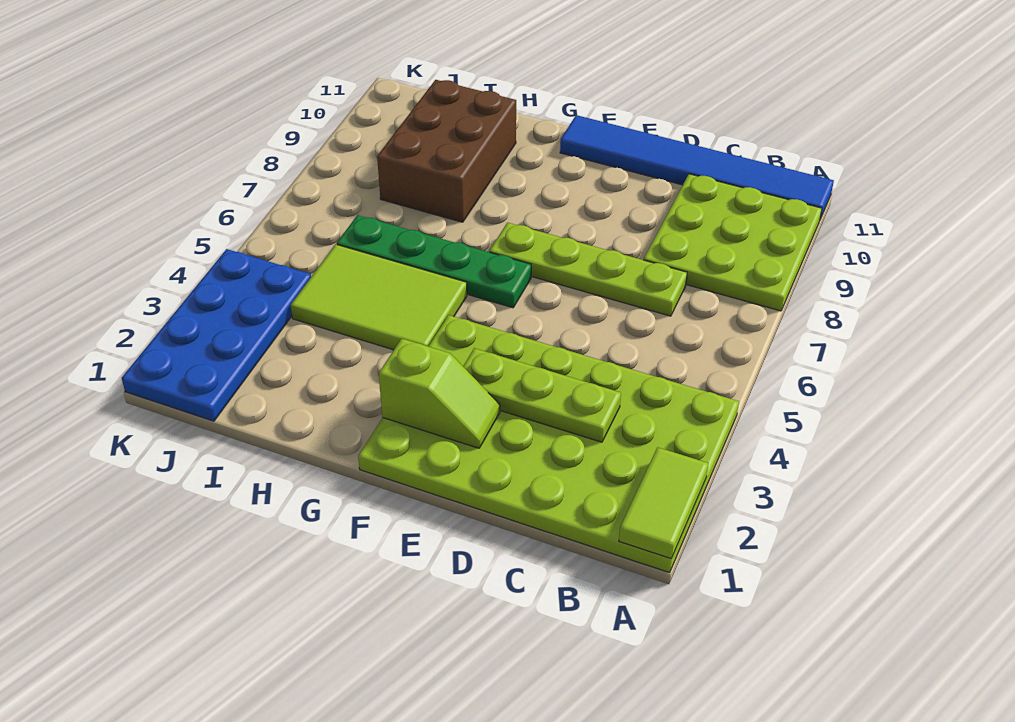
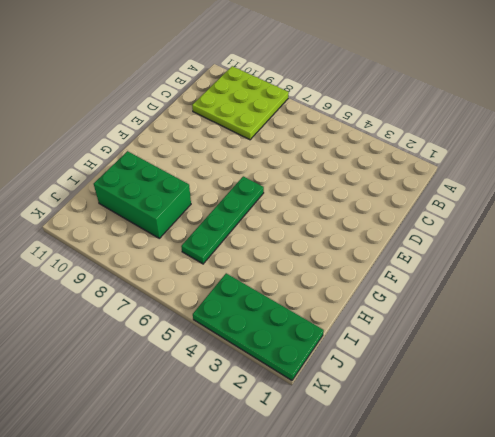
green brick H8:I10 level 1 -> brown brick H8:I10 level 1
green plate J1:K4 level 1 -> blue plate J1:K4 level 1
none -> lime plate A1:F4 level 1
none -> blue tile A11:F11 level 1

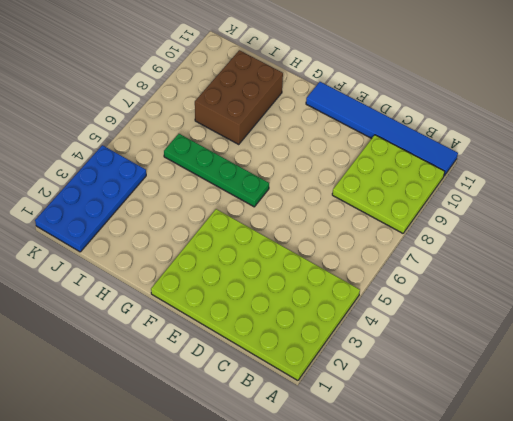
none -> lime plate C7:F7 level 1
none -> lime tile G4:I5 level 1

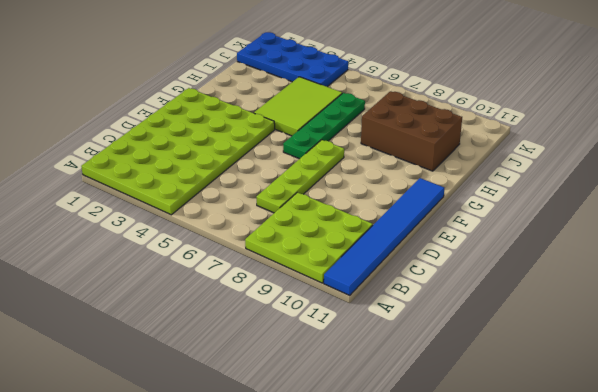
none -> lime tile A1:A2 level 2
none -> lime plate C3:E3 level 2

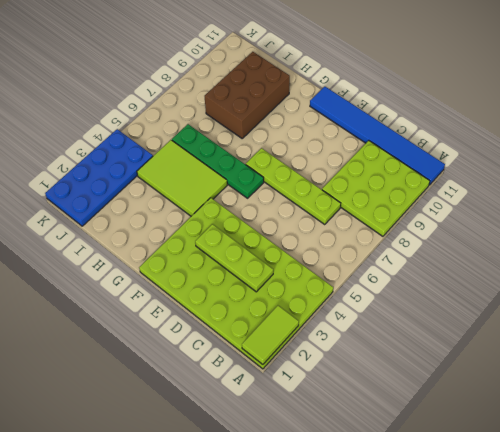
none -> lime slope E2:F2 level 2 top F

